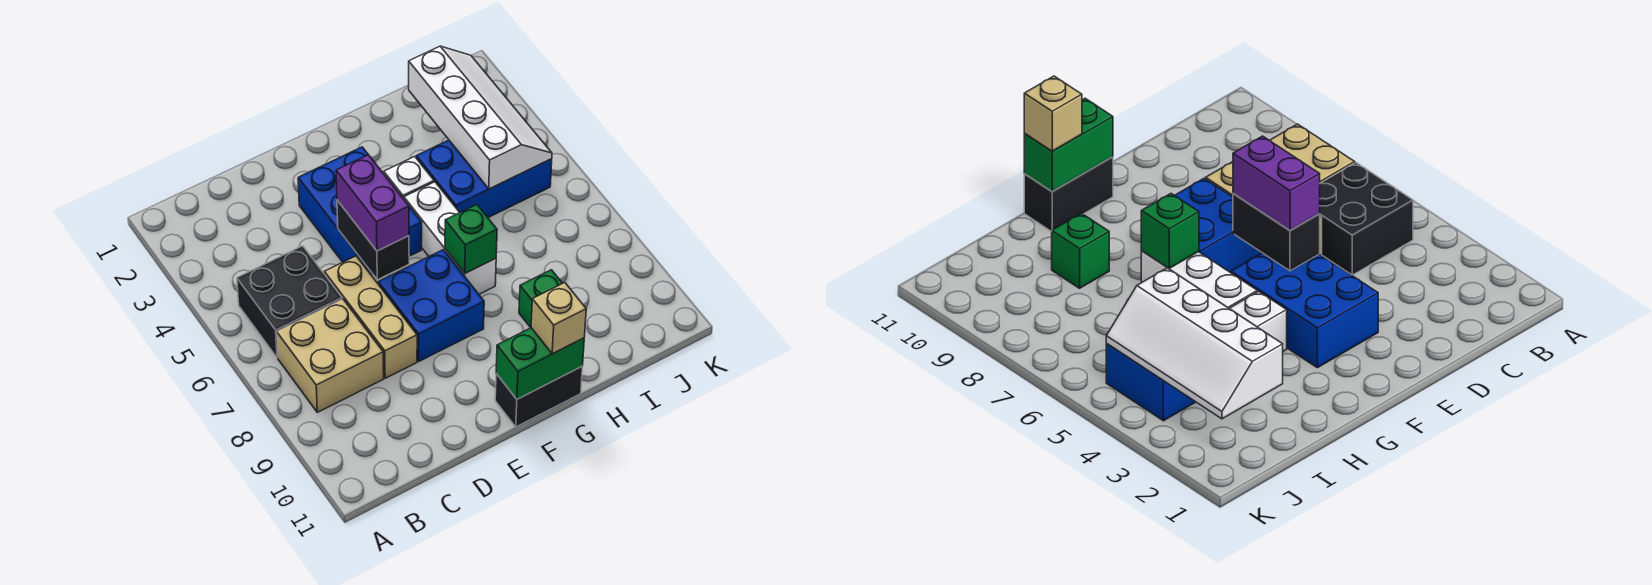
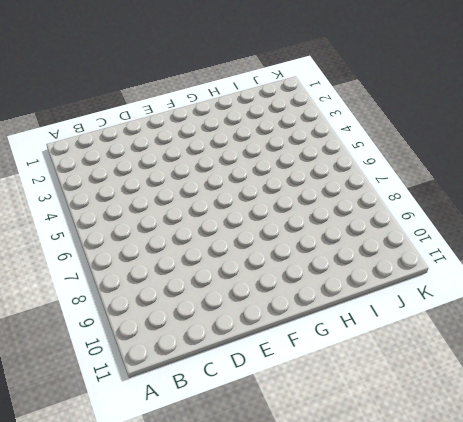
none -> black brick B5:C6 level 1
none -> tan brick B7:C8 level 1
none -> tan brick D6:D8 level 1

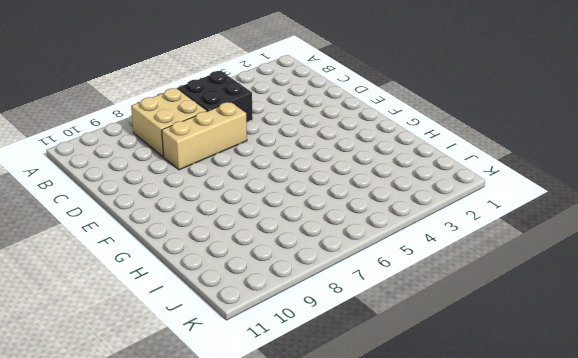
none -> blue brick E3:F5 level 1
none -> blue brick E7:F8 level 1
none -> black brick F11:G11 level 1

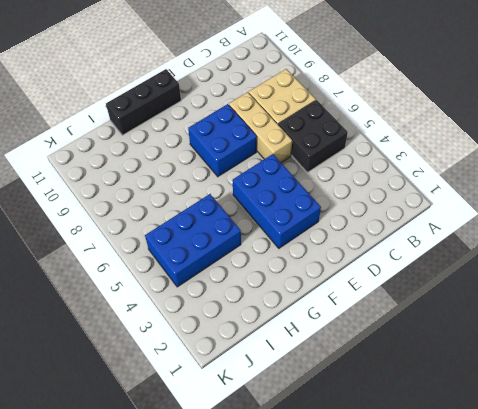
black brick F11:H11 level 1 -> black brick F11:G11 level 1
none -> white brick G4 level 1
none -> white brick G5:G7 level 1
none -> green brick H9 level 1

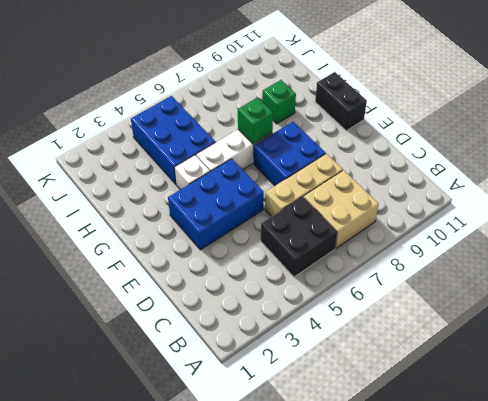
none -> black brick E5:E6 level 2
none -> green brick F11:G11 level 2
none -> white slope I2:J5 level 2 top I

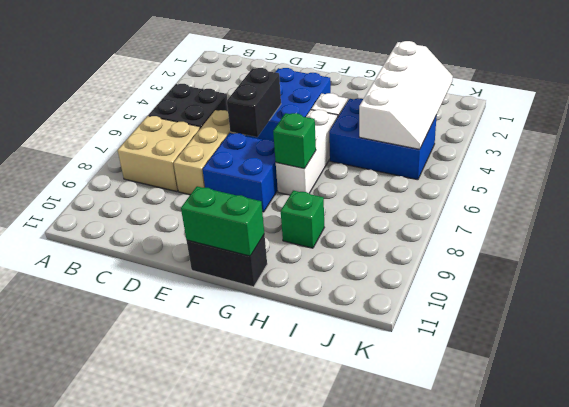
none -> purple brick E5:E6 level 3
none -> tan brick G11 level 3

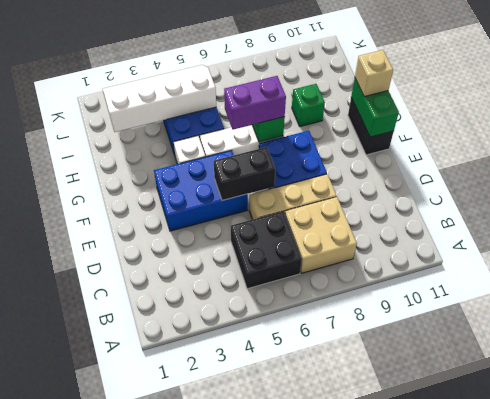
purple brick G6:G7 level 3 -> purple brick E5:E6 level 3

